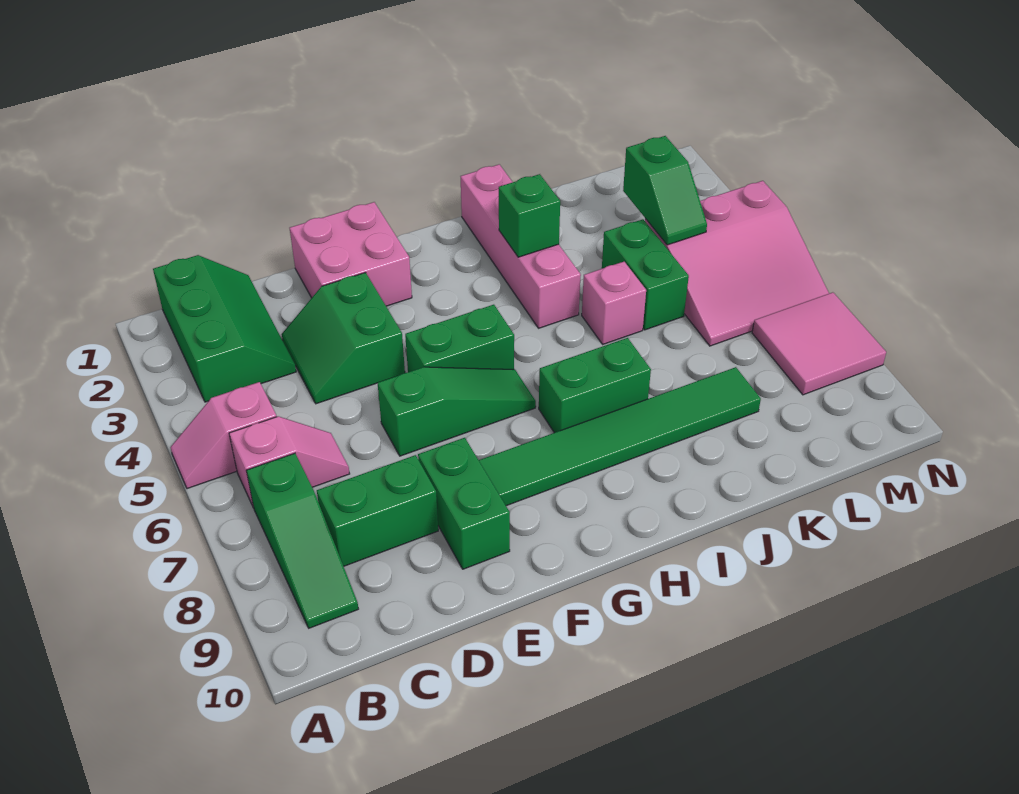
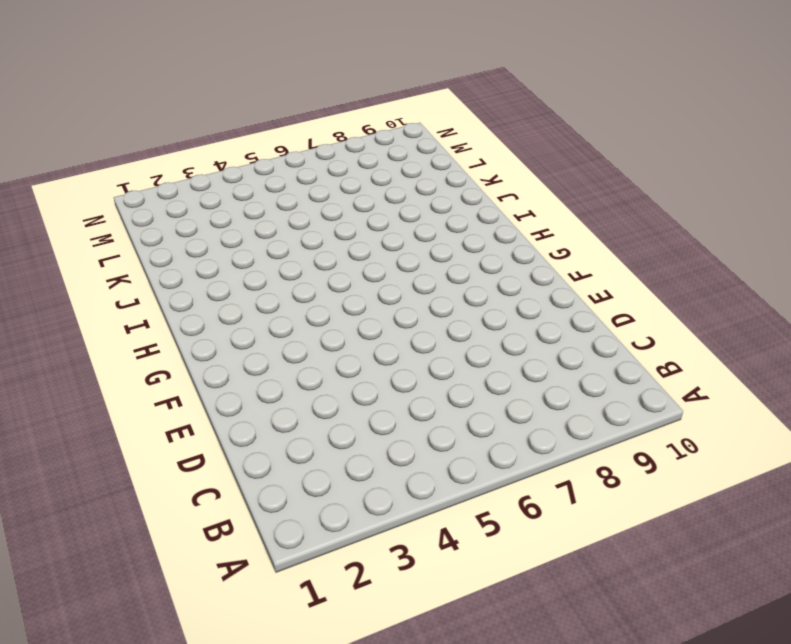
none -> pink slope A5:B5 level 1 top B
none -> green slope B1:C3 level 1 top B
none -> pink slope B6:C6 level 1 top B

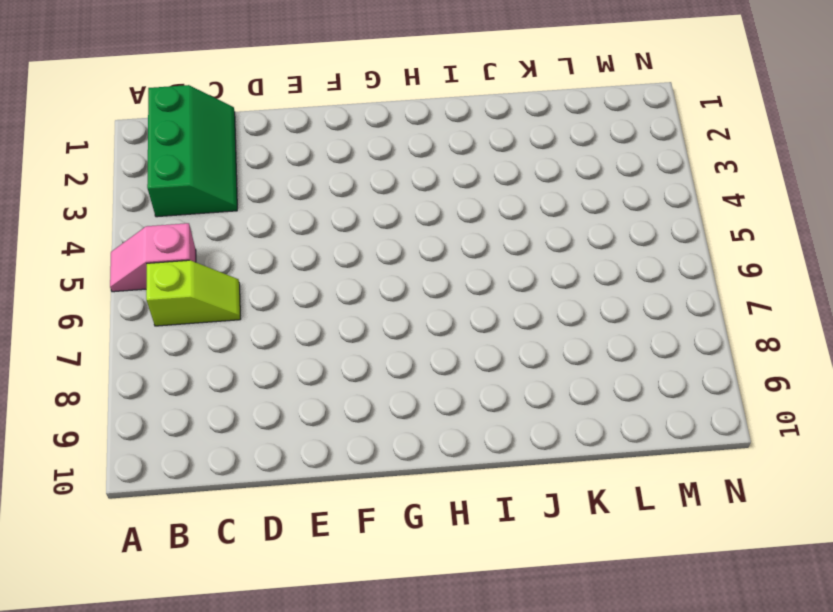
lime slope B6:C6 level 1 top B -> pink slope B6:C6 level 1 top B
none -> green slope B7:B9 level 1 top 7
none -> green brick C8:D8 level 1
none -> green slope D3:E4 level 1 top E

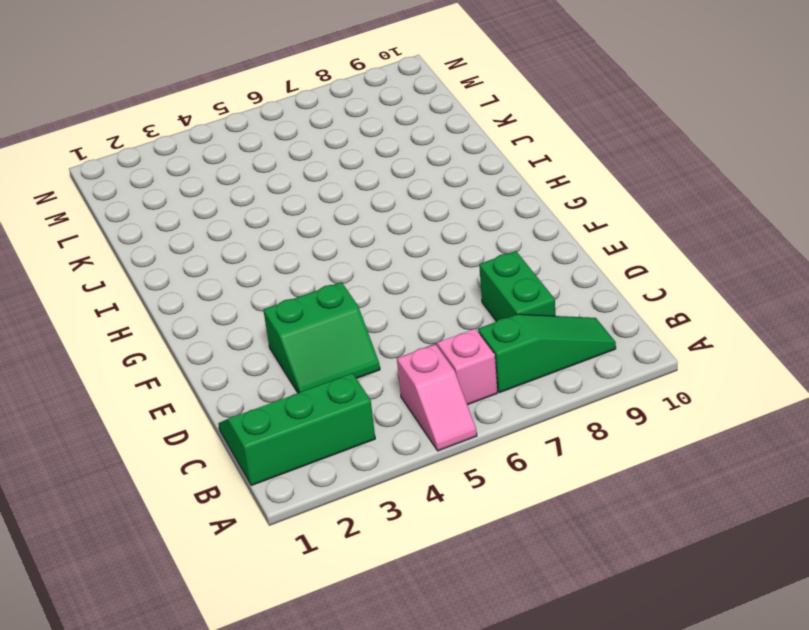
none -> pink brick E1:F2 level 1
none -> green slope E6:G6 level 1 top E
none -> green brick E8:E9 level 1

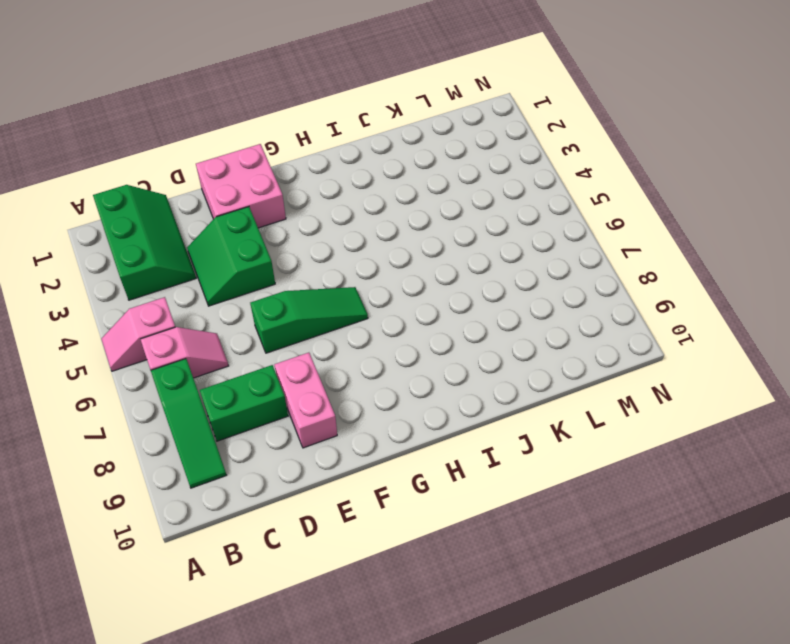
pink brick E8:E9 level 1 -> green brick E8:E9 level 1
none -> green brick F5:G5 level 1
none -> green tile F8:K8 level 1
none -> green brick H7:I7 level 1

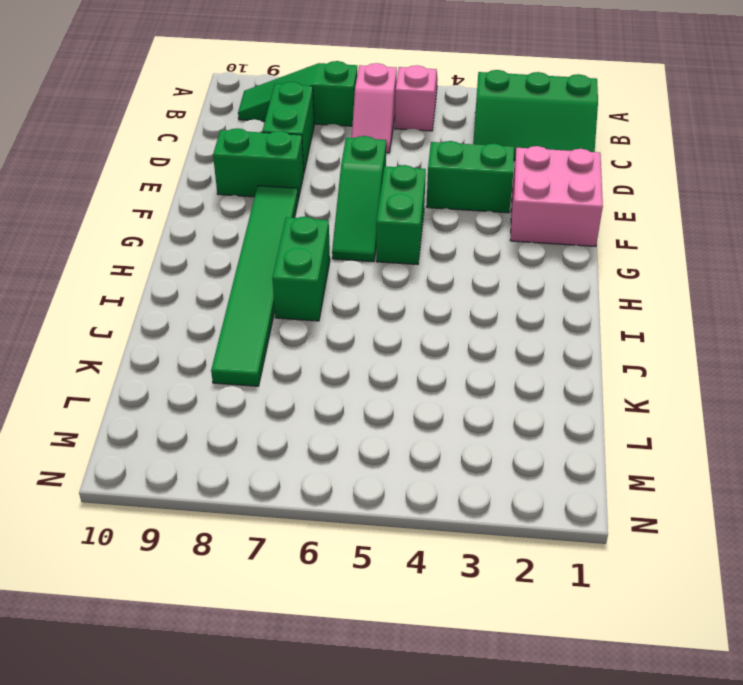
none -> pink brick I1:I4 level 1
none -> pink brick J5 level 1
none -> green brick K4:K5 level 1

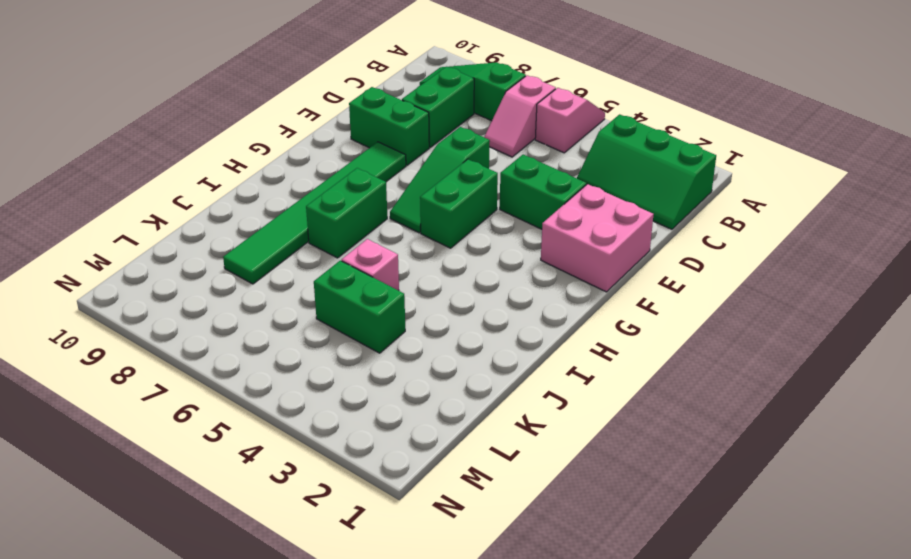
none -> pink brick I1:I4 level 1
none -> pink slope L4:N6 level 1 top 4
none -> pink tile M7:N8 level 1

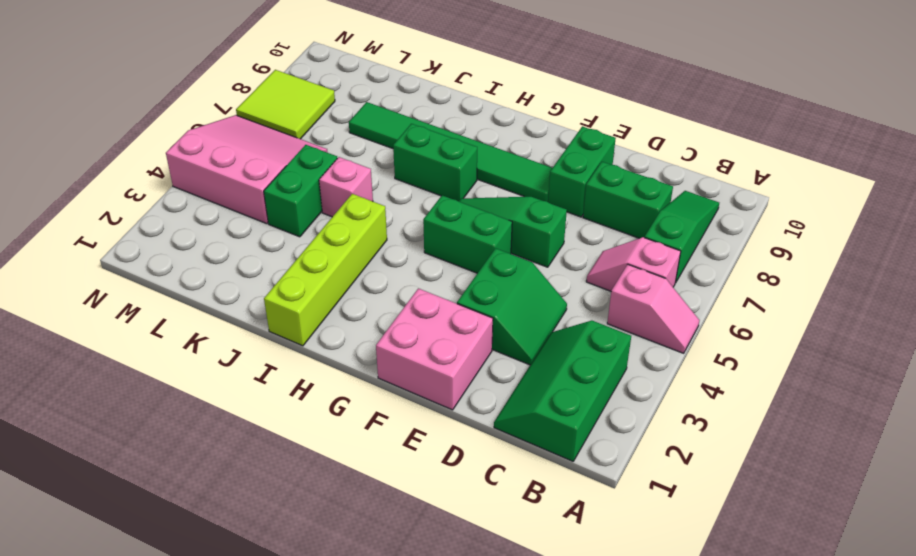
lime brick I1:I4 level 1 -> pink brick I1:I4 level 1
lime tile M7:N8 level 1 -> pink tile M7:N8 level 1
none -> green brick I3 level 2
none -> green slope L3:L4 level 2 top 3

